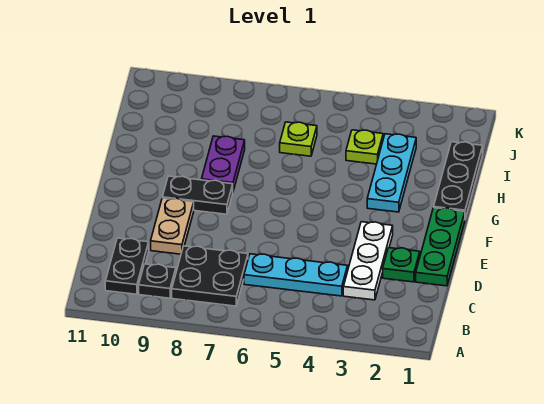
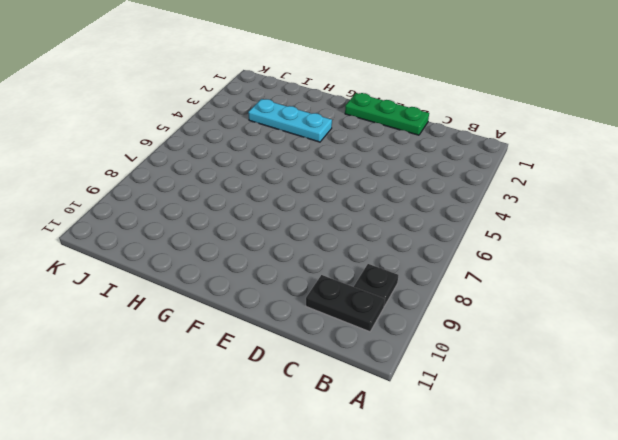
none -> black plate B7:C8 level 1
none -> white plate C3:E3 level 1
none -> cyan plate C4:C6 level 1

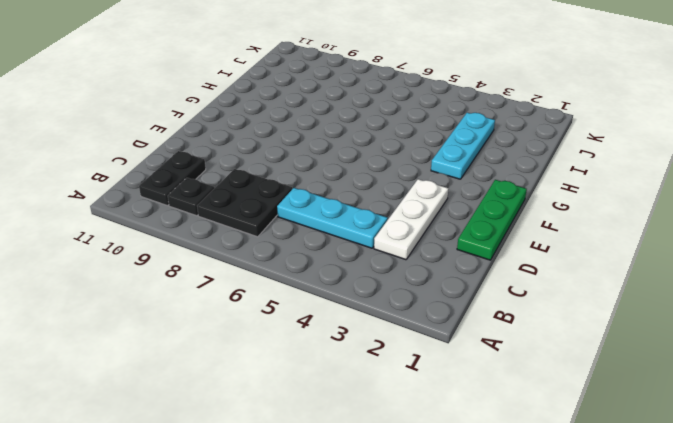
none -> green plate D2 level 1
none -> tan plate D9:E9 level 1
none -> black plate F8:F9 level 1

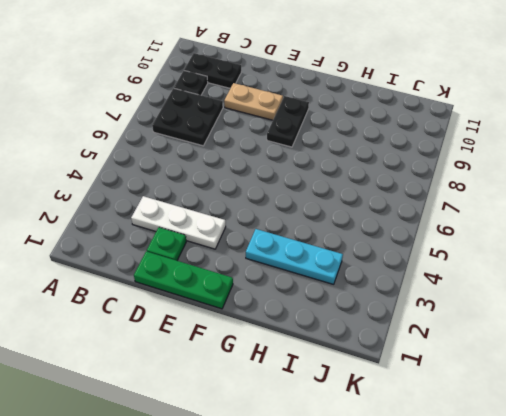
none -> cyan plate C4:C6 level 1
none -> black plate G1:I1 level 1
none -> purple plate G8:H8 level 1

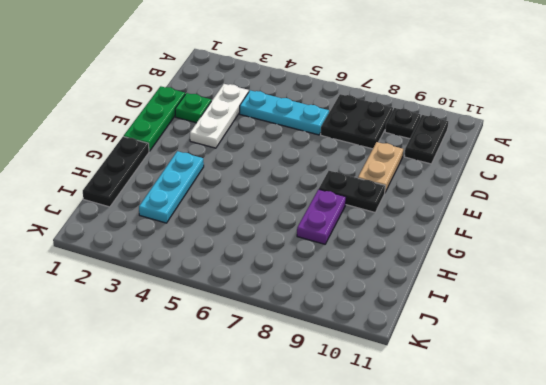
none -> lime plate I4 level 1
none -> lime plate I6 level 1

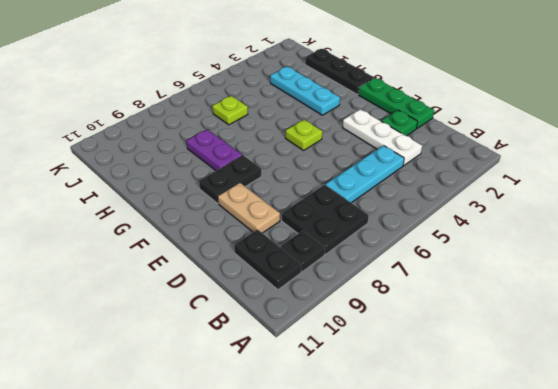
lime plate F5 level 1 -> lime plate I4 level 1

